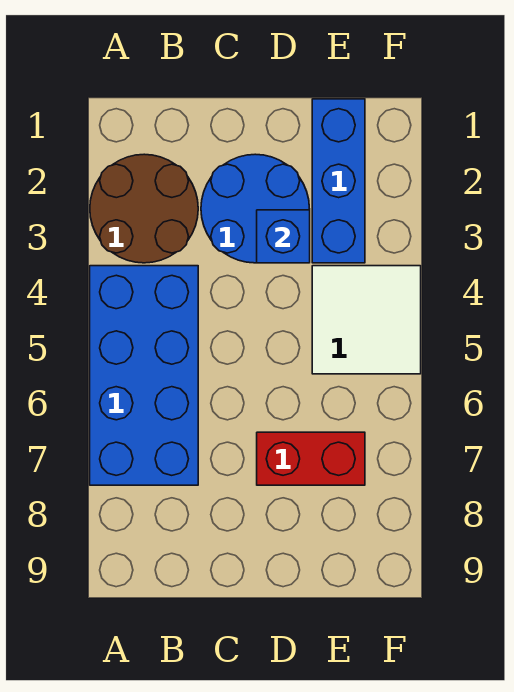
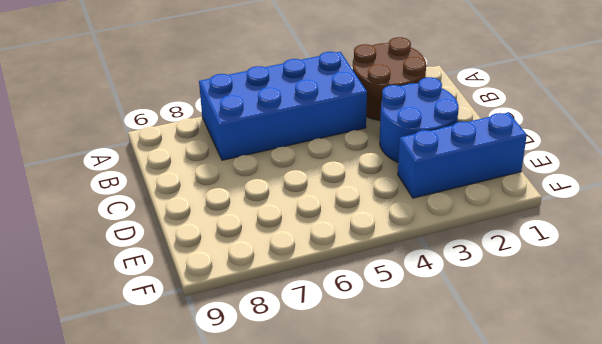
none -> red brick D7:E7 level 1
none -> white tile E4:F5 level 1

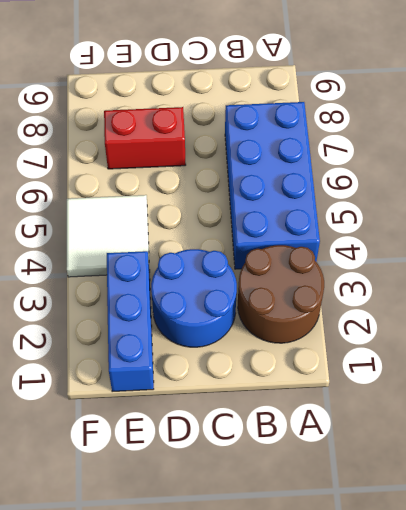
none -> blue brick D3 level 2

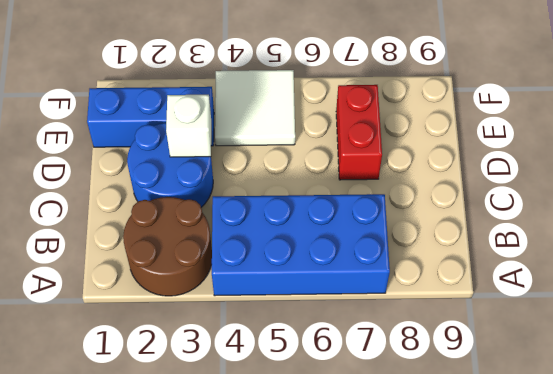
white brick D3 level 2 -> blue brick D3 level 2

